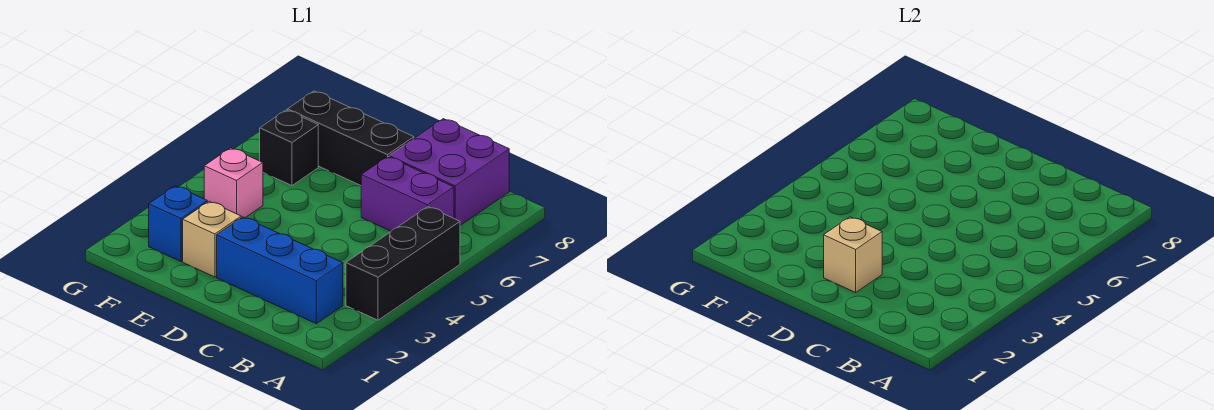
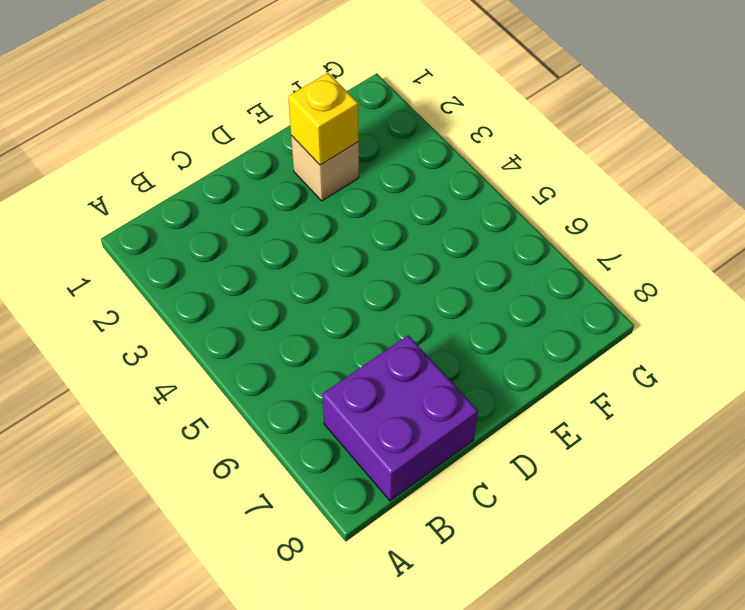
yellow brick E2 level 2 -> none
none -> black brick A3:A5 level 1
none -> blue brick B2:D2 level 1

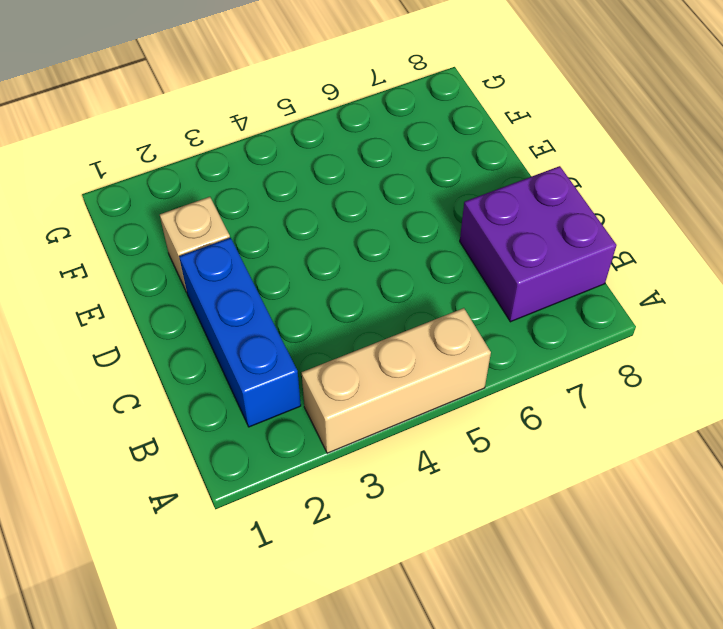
tan brick A3:A5 level 1 -> black brick A3:A5 level 1
none -> purple brick B6:C6 level 1
none -> black brick D7:F7 level 1

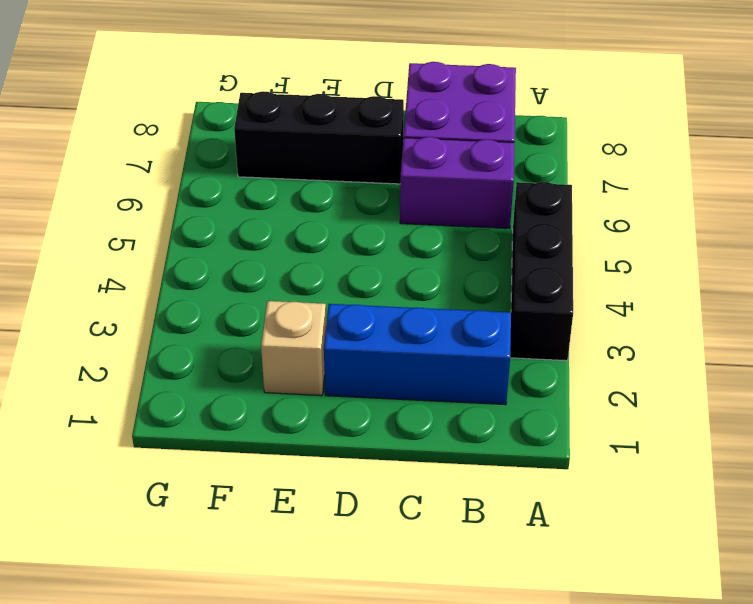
none -> blue brick F2 level 1
none -> pink brick F4 level 1

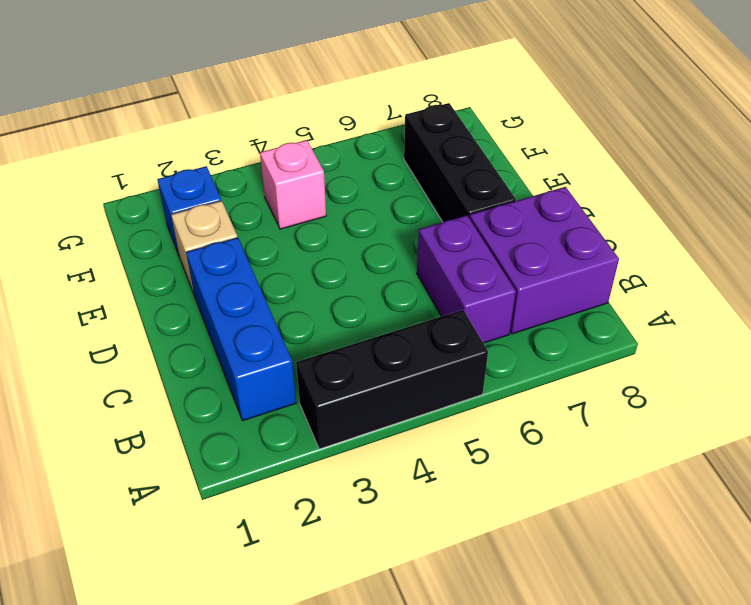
none -> black brick F6 level 1
none -> tan brick D2 level 2

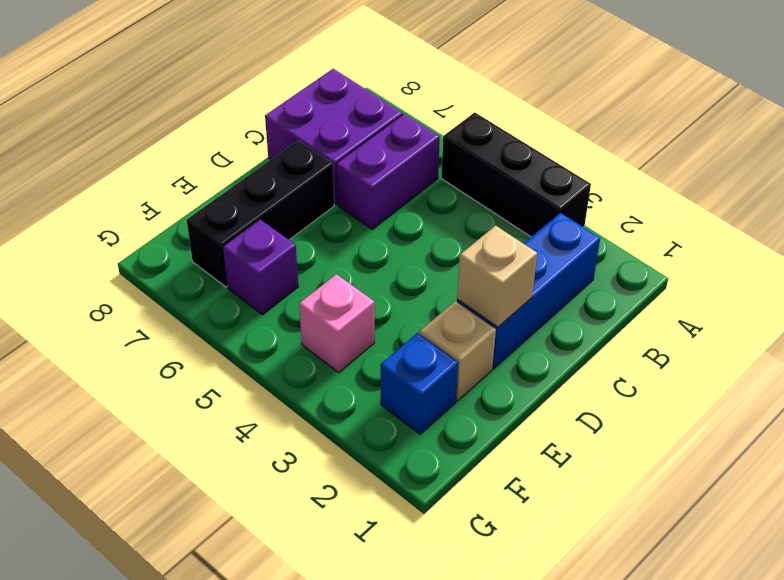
purple brick F6 level 1 -> black brick F6 level 1

